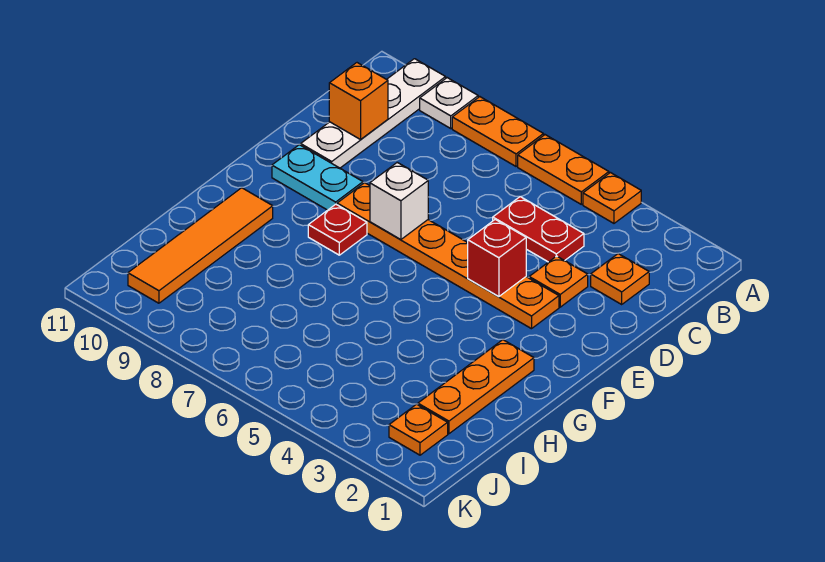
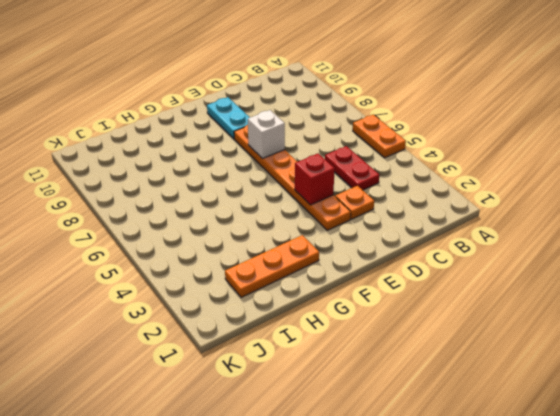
none -> orange plate A4 level 1
none -> orange plate A7:A8 level 1
none -> white plate A9 level 1

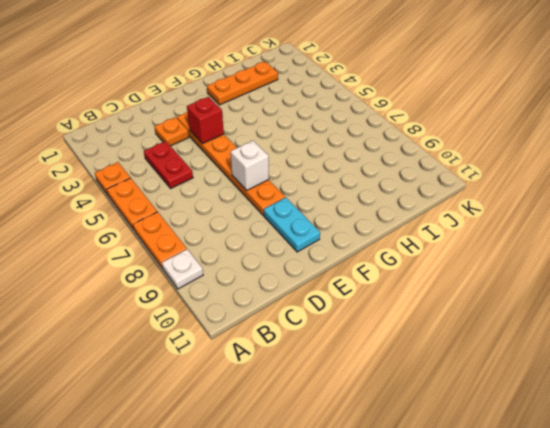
none -> white plate A10:D10 level 1
none -> orange plate C2 level 1
none -> red plate F8 level 1

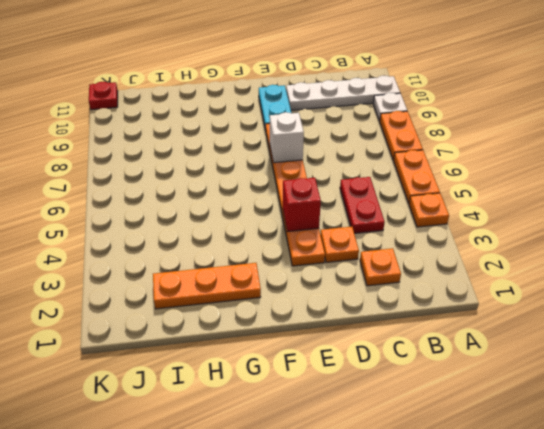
red plate K11 level 1 -> red plate F8 level 1
none -> orange tile G10:J10 level 1
none -> orange plate J2 level 1
none -> orange brick C10 level 2

